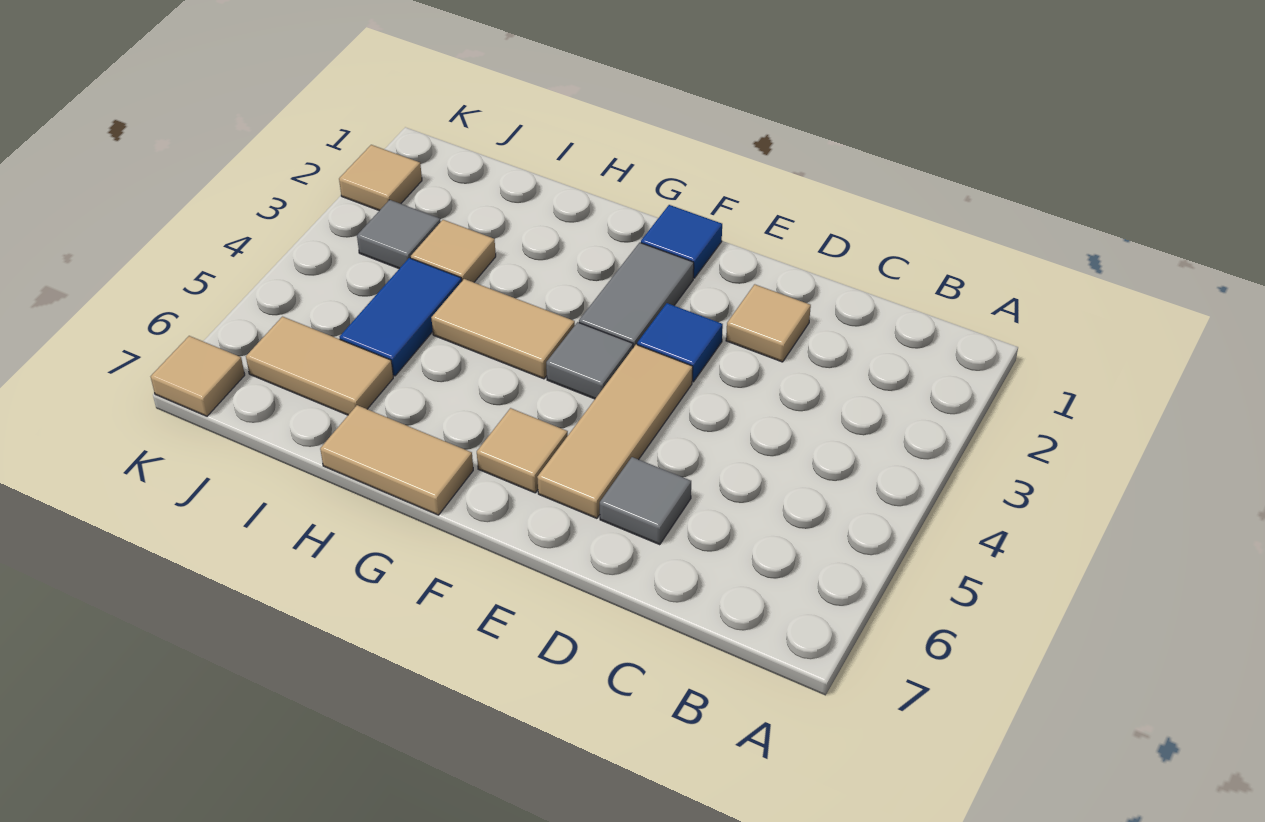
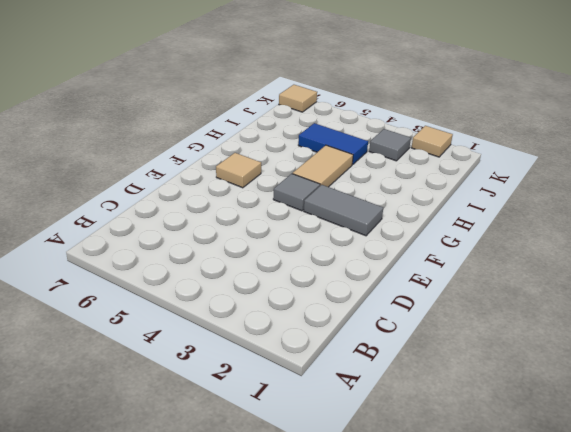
none -> tan tile D2 level 1
none -> grey tile D6 level 1
none -> blue tile E3 level 1

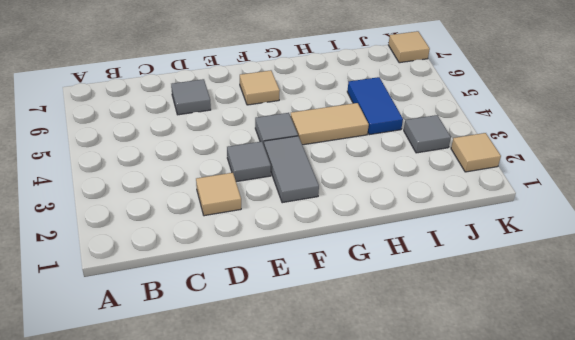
grey tile E3 level 1 -> blue tile E3 level 1
none -> tan tile E4:E6 level 1
none -> blue tile F1 level 1
none -> tan tile G7:H7 level 1

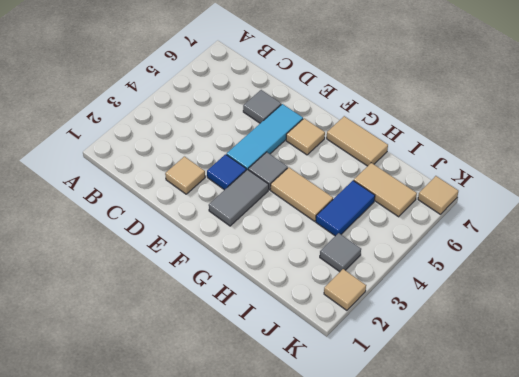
cyan tile E4:E6 level 1 -> tan tile E4:E6 level 1
none -> blue tile F1 level 1
none -> tan tile I3 level 1

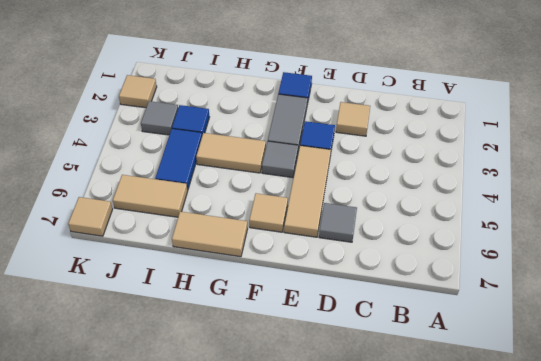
blue tile I3 level 1 -> tan tile I3 level 1

